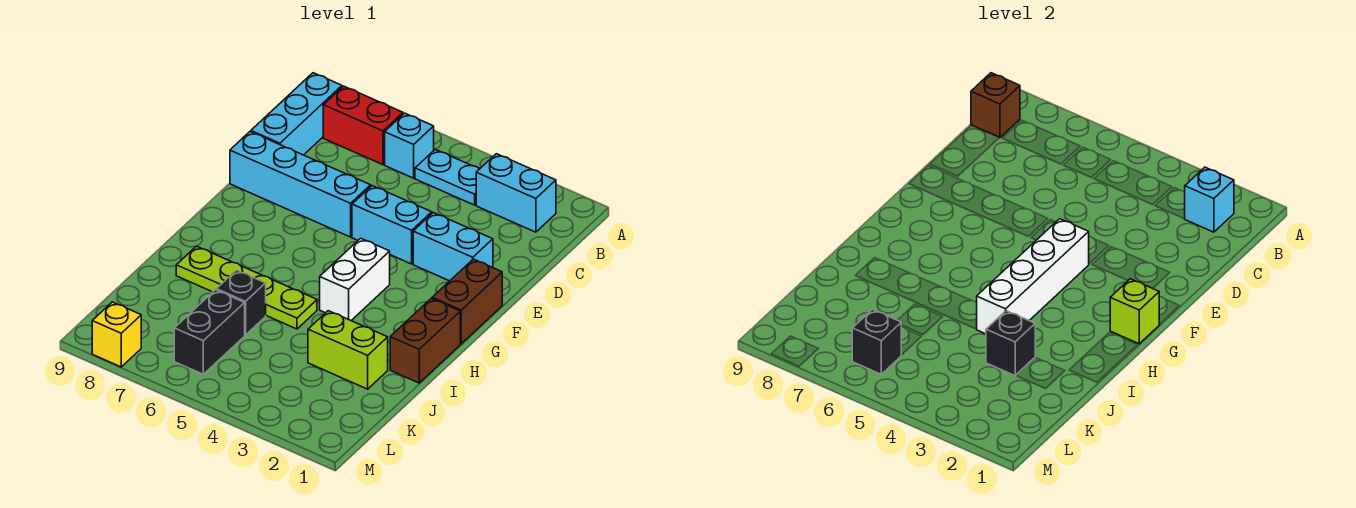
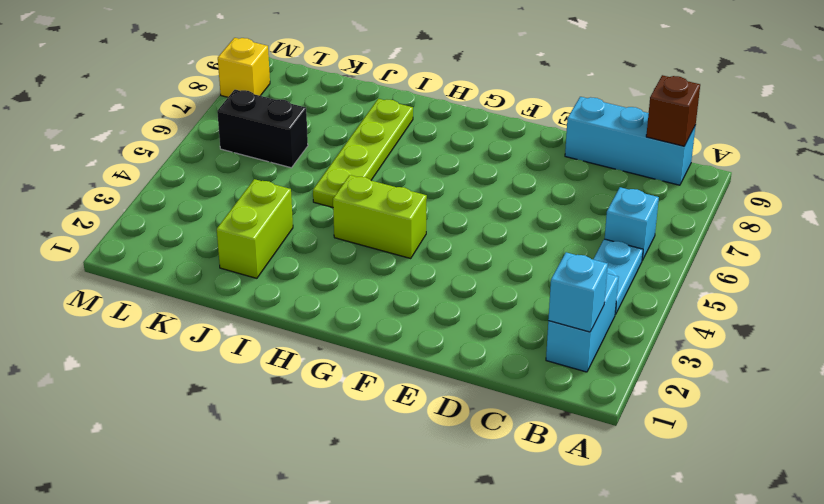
lime brick G4:H4 level 1 -> white brick G4:H4 level 1
none -> red brick B7:B8 level 1
none -> cyan brick E2:E3 level 1
none -> cyan brick E4:E5 level 1

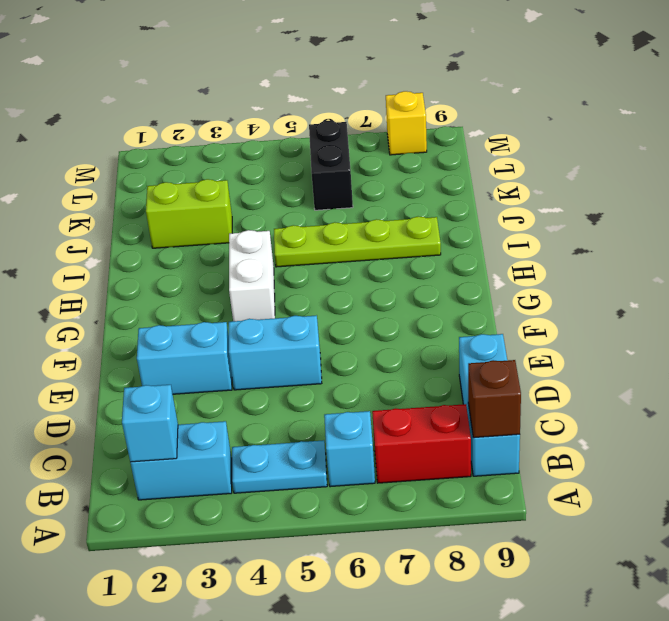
none -> cyan brick E6:E9 level 1
none -> brown brick F1:G1 level 1
none -> brown brick H1:I1 level 1

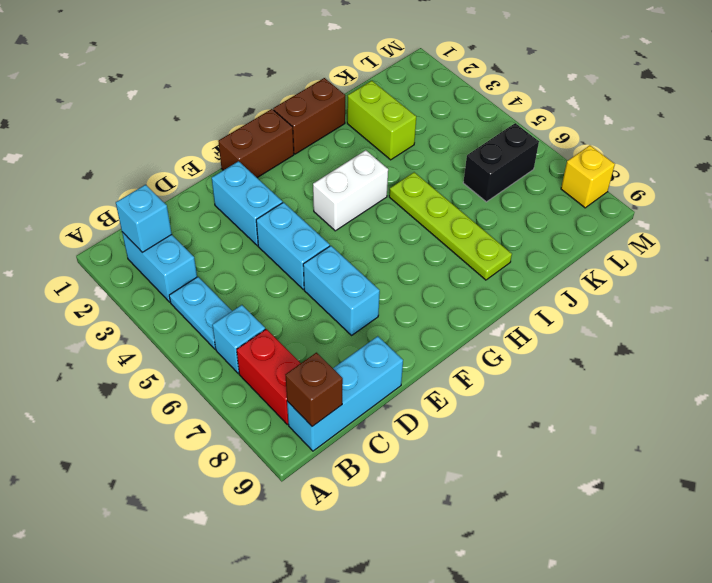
cyan brick E6:E7 level 1 -> cyan brick E6:E9 level 1
none -> black brick J6 level 1
none -> white brick F4:I4 level 2
none -> lime brick G1 level 2

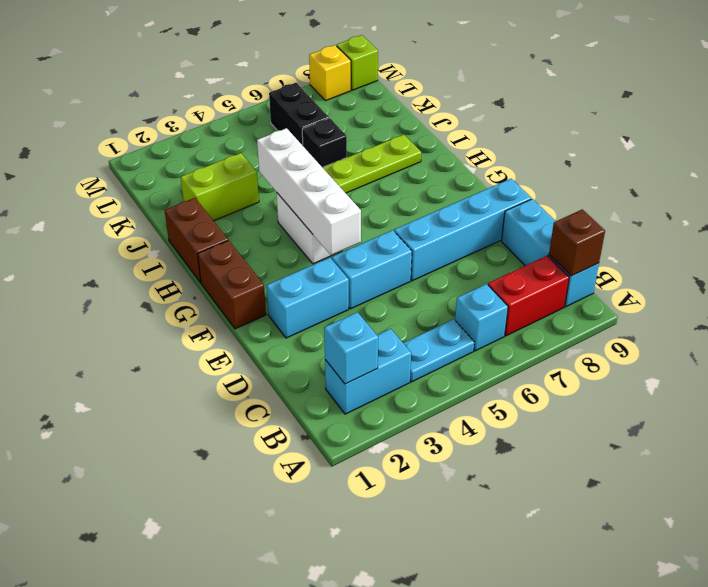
lime brick M9 level 1 -> lime brick G1 level 2
none -> black brick J3 level 2
none -> black brick L6 level 2

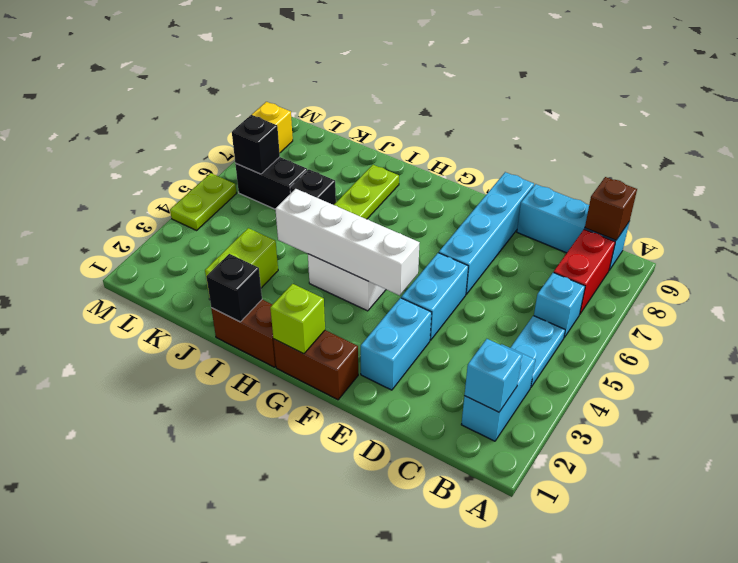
black brick I1 level 2 -> black brick J3 level 2
lime plate M4:M5 level 1 -> none

